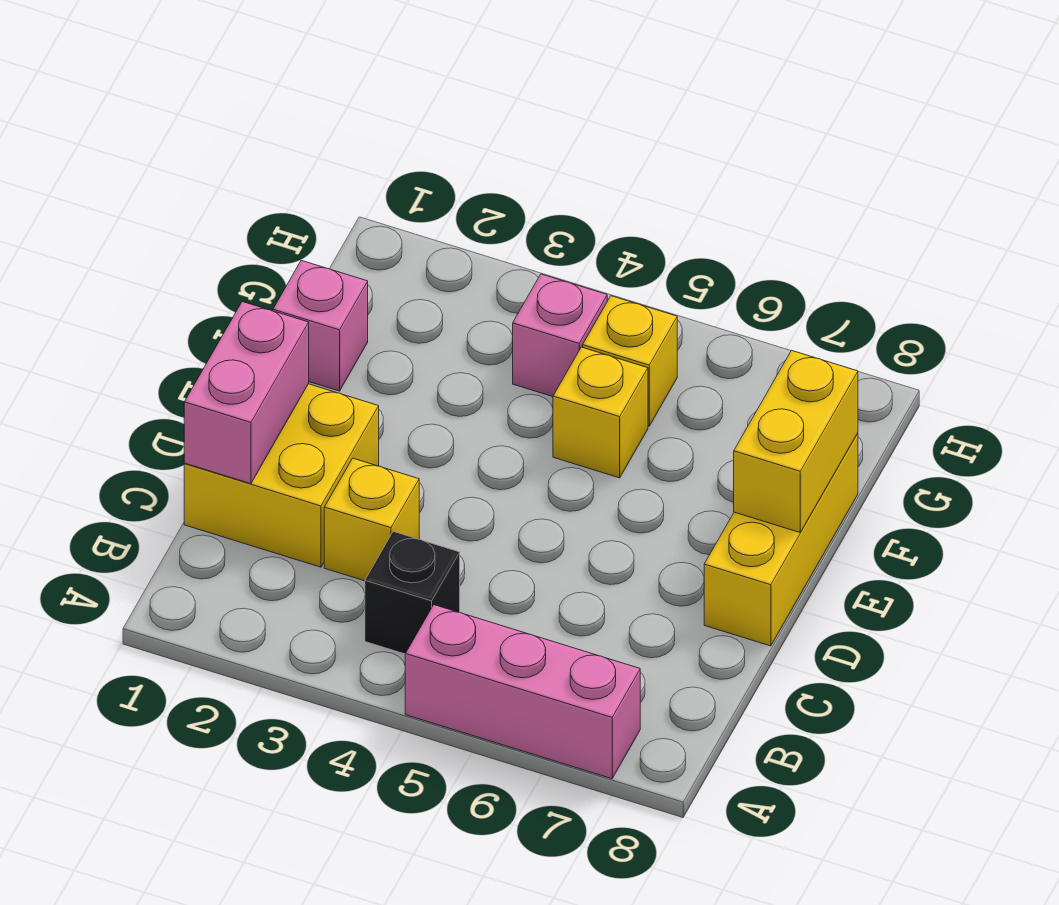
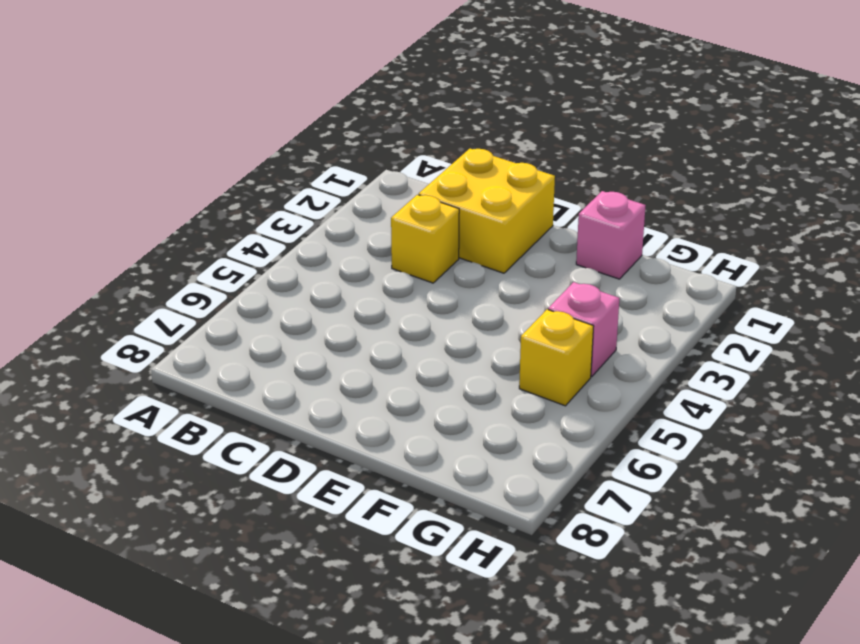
none -> pink brick A5:A7 level 1
none -> black brick B4 level 1

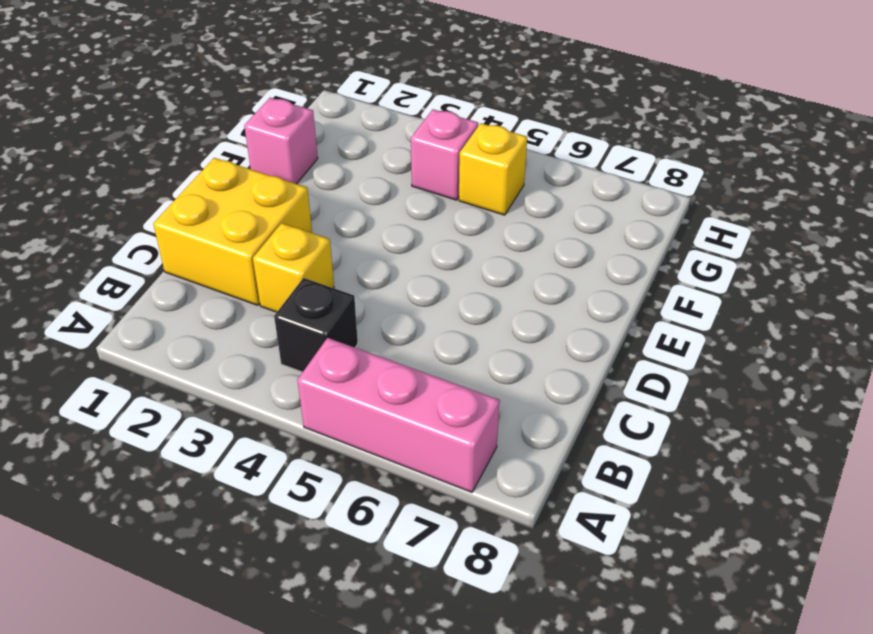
none -> yellow brick D8:F8 level 1
none -> yellow brick F5 level 1

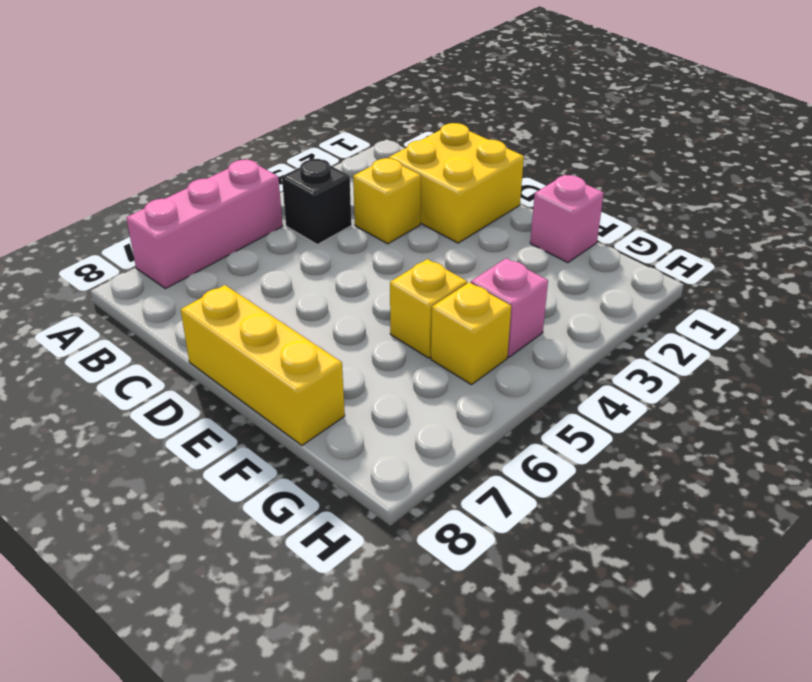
none -> pink brick C1:D1 level 2
none -> yellow brick E8:F8 level 2

